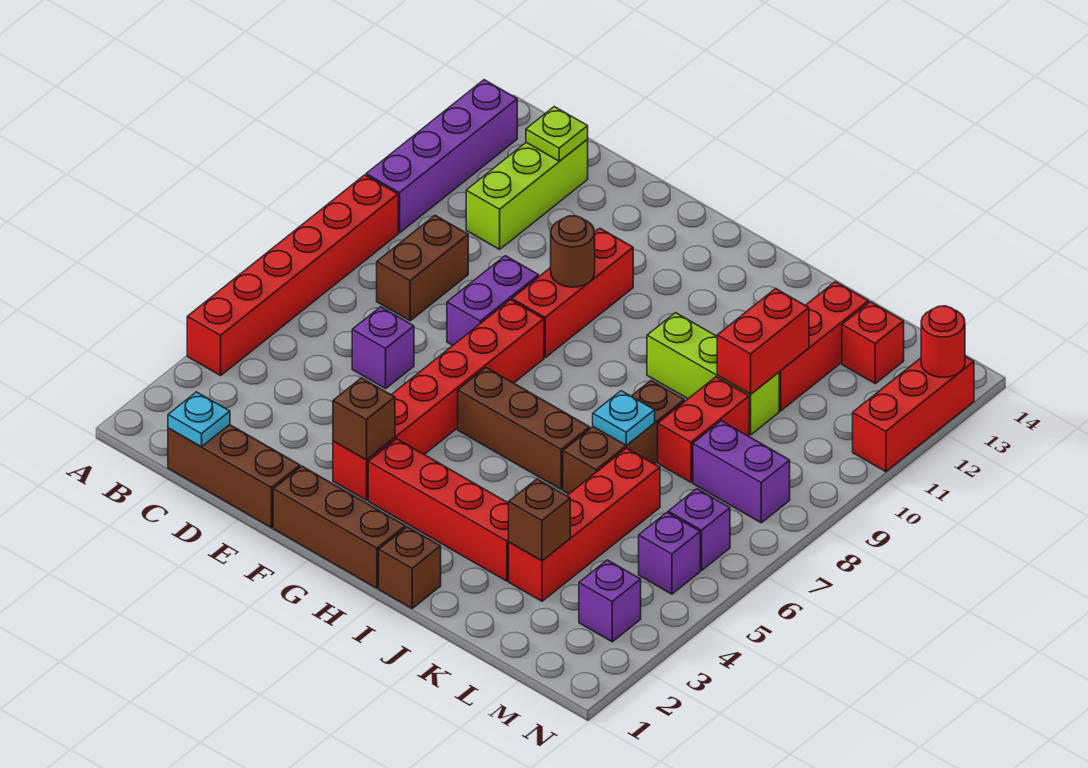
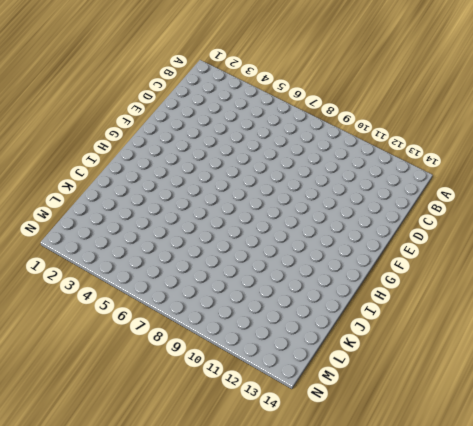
none -> red brick A4:A9 level 1
none -> purple brick A10:A13 level 1
none -> brown brick C1:E1 level 1
none -> brown brick C8:C9 level 1

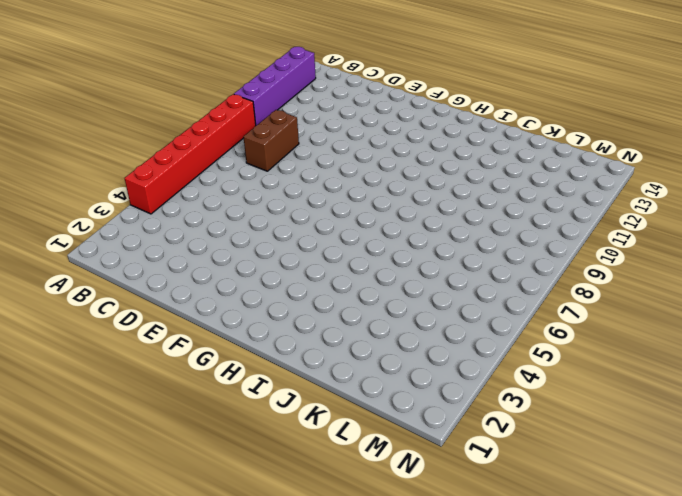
none -> brown brick C1:E1 level 1
none -> lime brick C11:C13 level 1
none -> purple brick D6 level 1
none -> purple brick E8:E9 level 1

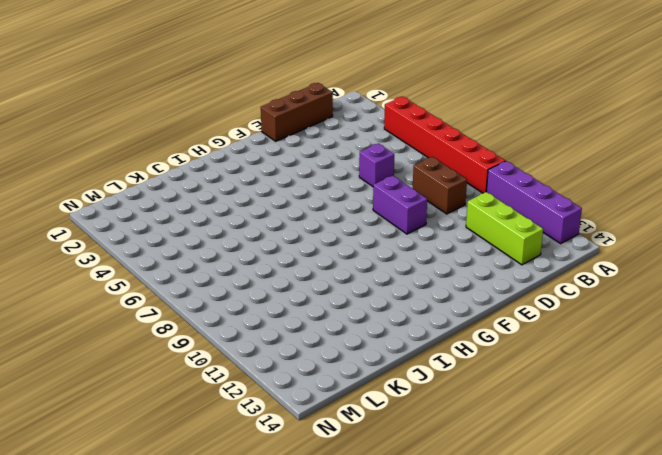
none -> brown brick F1:H1 level 1
none -> red brick F3:F8 level 1
none -> red brick F9:F11 level 1
none -> red brick G3:J3 level 1

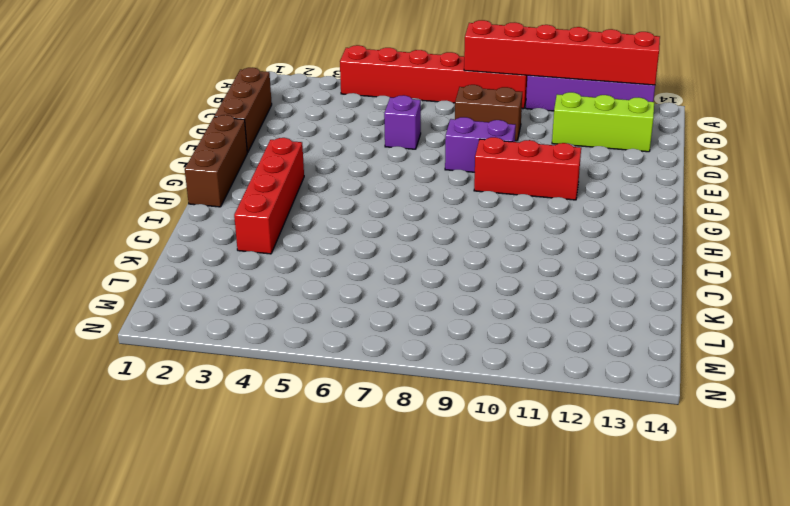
red brick A8:A13 level 2 -> red brick F3:F8 level 1
none -> brown brick G6:I6 level 1
none -> brown brick I1 level 1
none -> lime brick I10:K10 level 1
none -> brown brick J6:J8 level 1

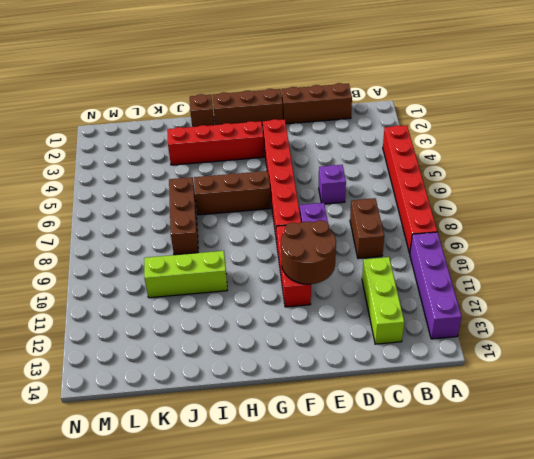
brown round brick E10:F11 level 2 -> brown round brick F10 level 2
none -> red brick K3:K6 level 1
none -> red brick K8:K9 level 1
none -> red brick K11:K13 level 1
none -> purple brick L8:M8 level 1

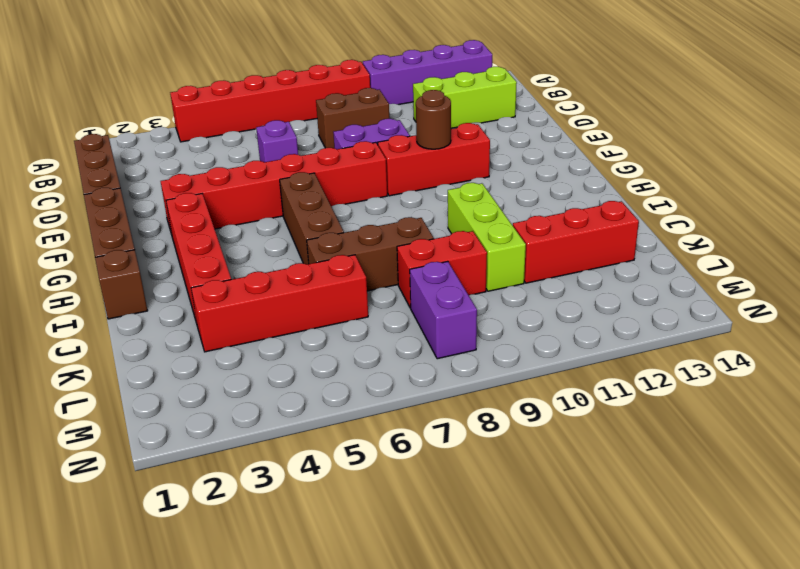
none -> red brick L13 level 1
none -> purple brick M3 level 1
none -> purple brick M5 level 1
none -> purple brick M6 level 1

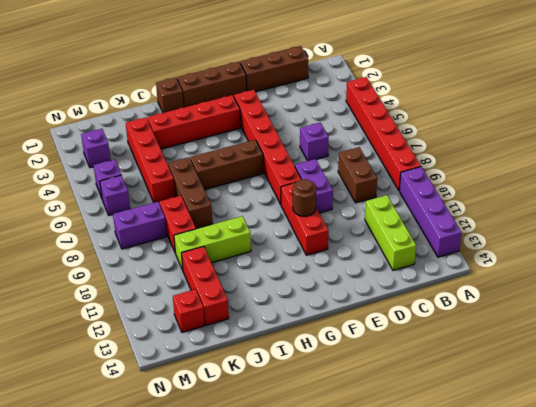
none -> red brick N11:N13 level 1
none -> cyan plate C1 level 2
none -> lime plate C13 level 2
none -> brown brick F3 level 2

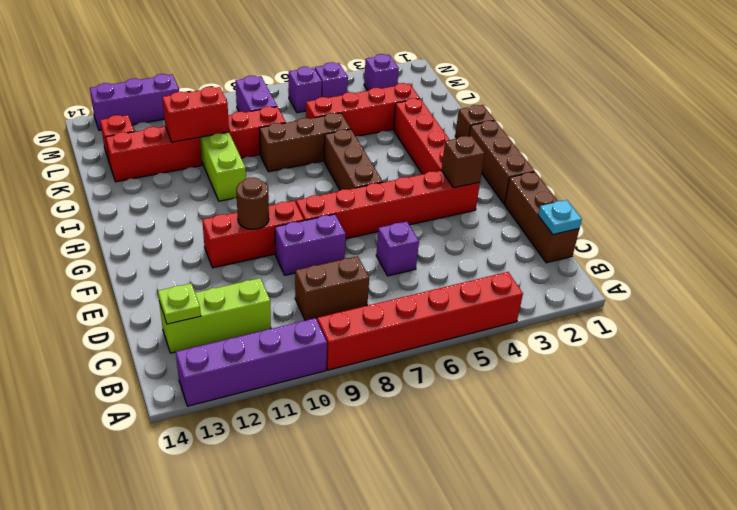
purple brick N11:N13 level 1 -> red brick N11:N13 level 1
none -> cyan plate J7 level 2
none -> brown brick K3 level 2
none -> red round brick N13 level 2

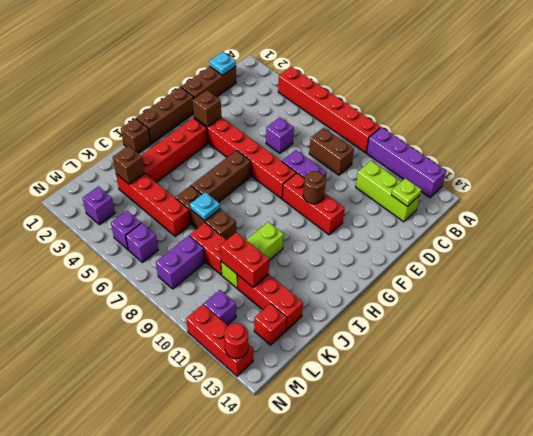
purple brick M11 level 1 -> none

